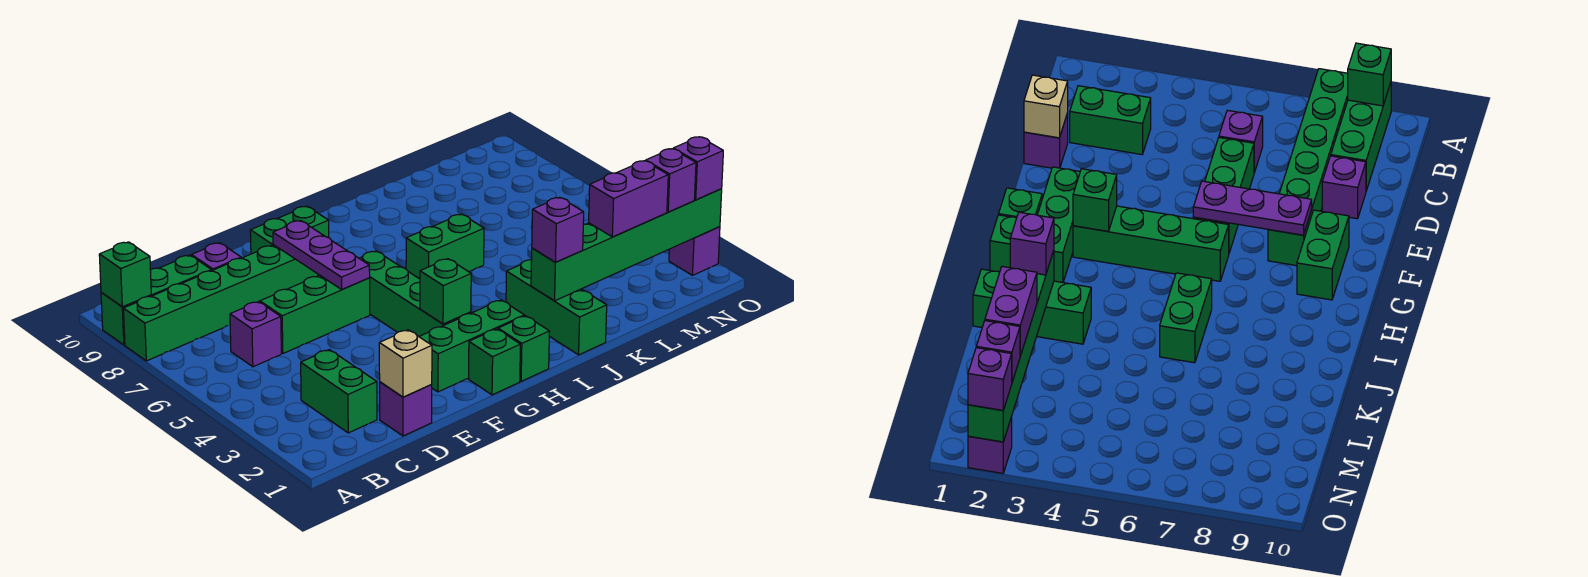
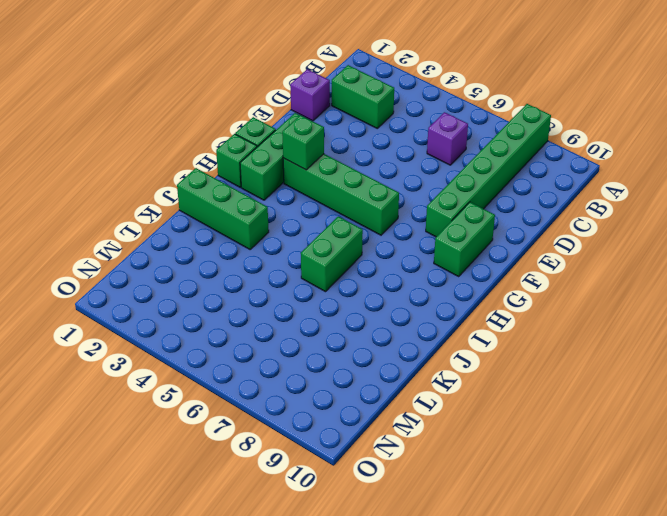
none -> green brick A9:C9 level 1
none -> green brick D6:F6 level 1
none -> purple brick D9 level 1

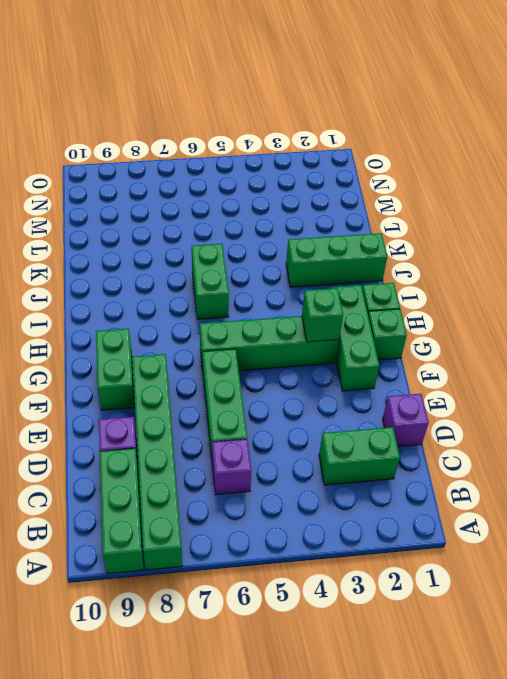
none -> purple brick O2 level 1
none -> green brick A9 level 2
none -> tan brick D1 level 2

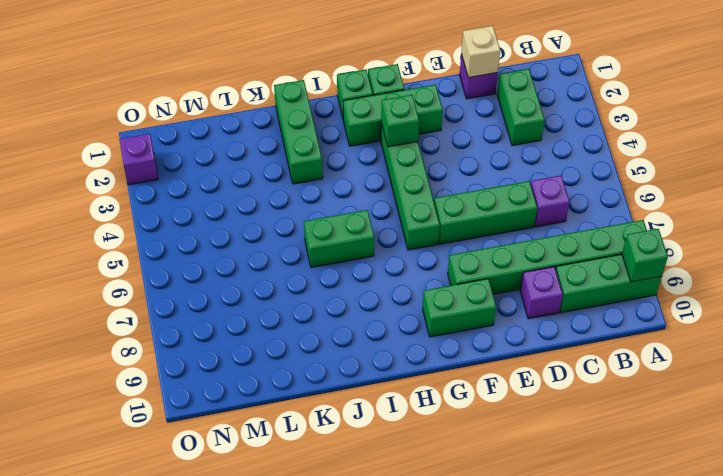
none -> purple plate F6:F8 level 2
none -> green brick J2:O2 level 2
none -> purple brick J2 level 3

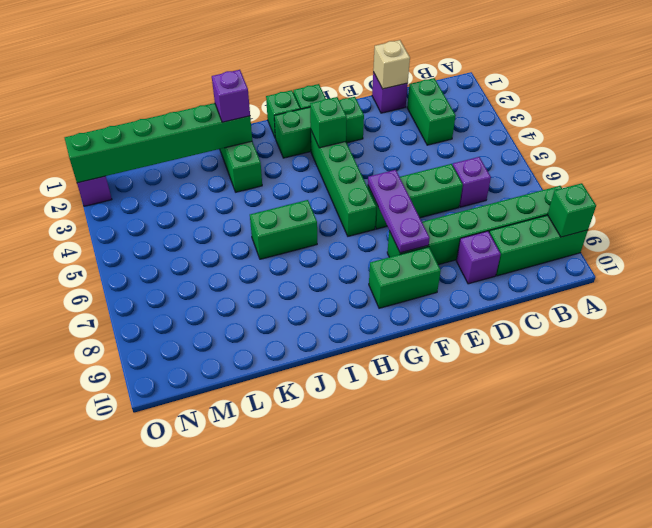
none -> purple brick L2:M2 level 3
none -> purple brick N2 level 3
none -> purple brick O2 level 3

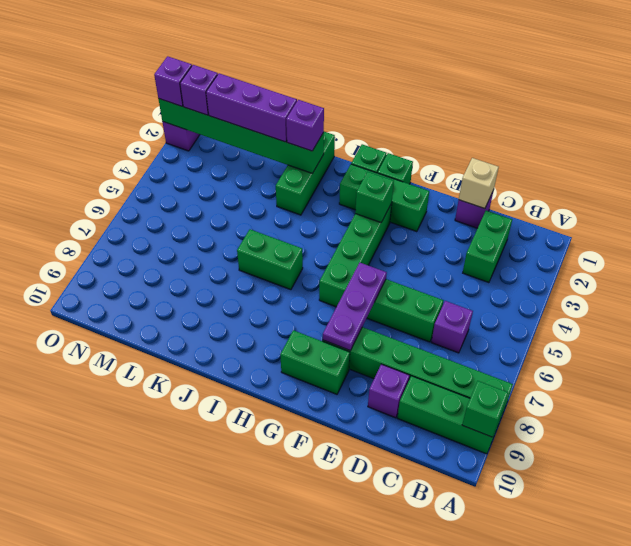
purple brick K2:M2 level 3 -> purple brick L2:M2 level 3

